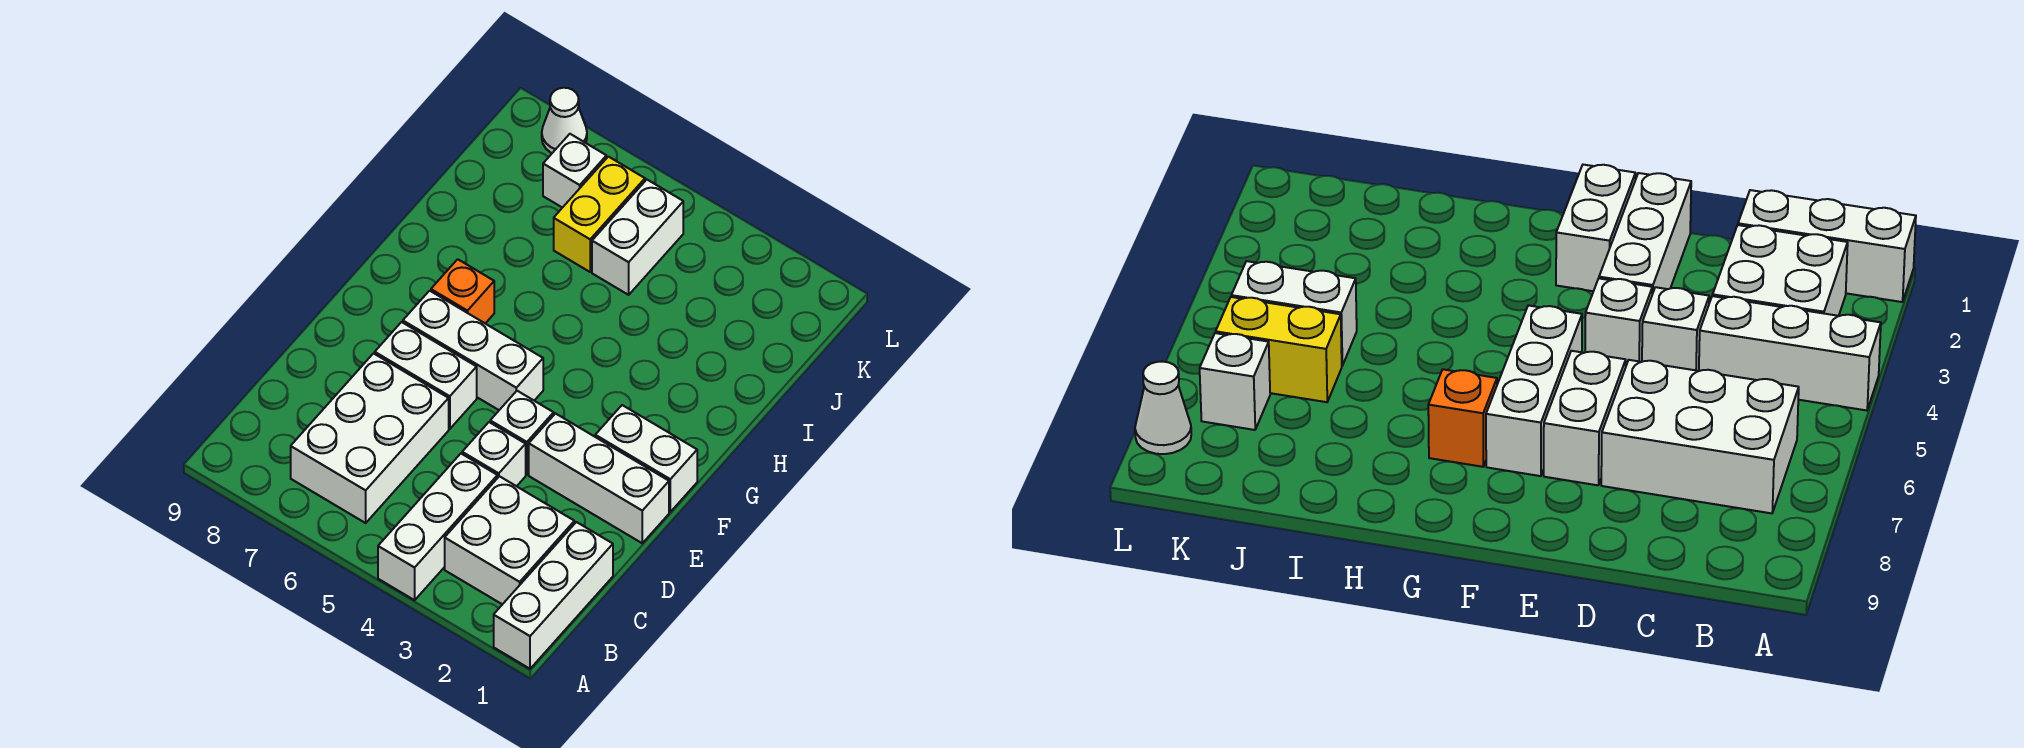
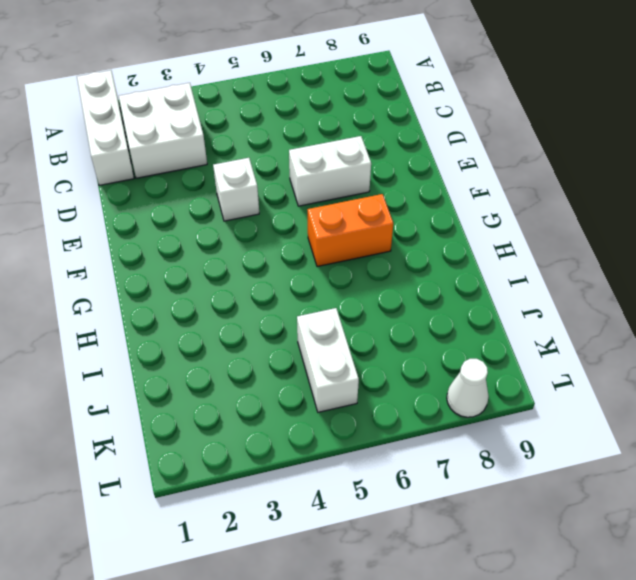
orange brick G6:G7 level 1 -> orange brick G7 level 1
none -> white brick A4:C4 level 1
none -> white brick B6:D7 level 1
none -> white brick D4 level 1

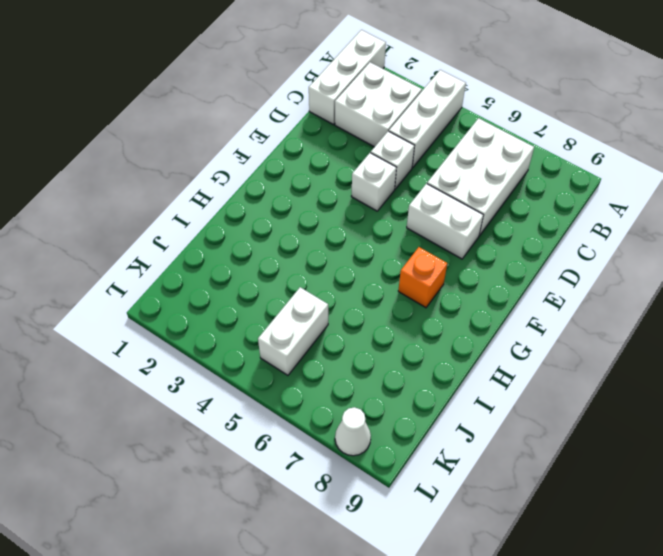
none -> white brick E1:E3 level 1
none -> white brick F1:F2 level 1
none -> white brick F5:F7 level 1

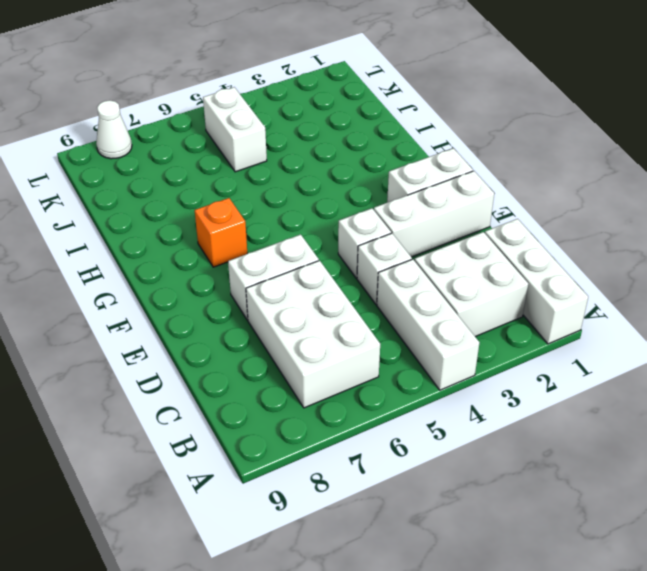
none -> white brick F5:F7 level 1
none -> yellow brick J6:K6 level 1
none -> white brick K7 level 1

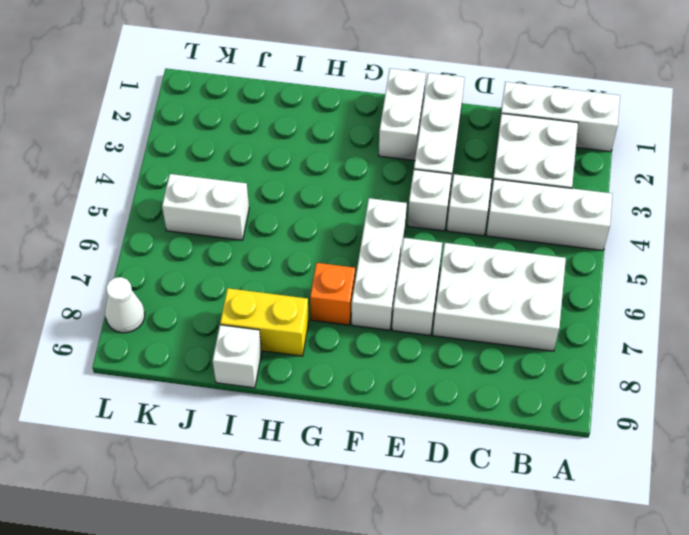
yellow brick H8:I8 level 1 -> yellow brick J6:K6 level 1
white brick I9 level 1 -> white brick K7 level 1

